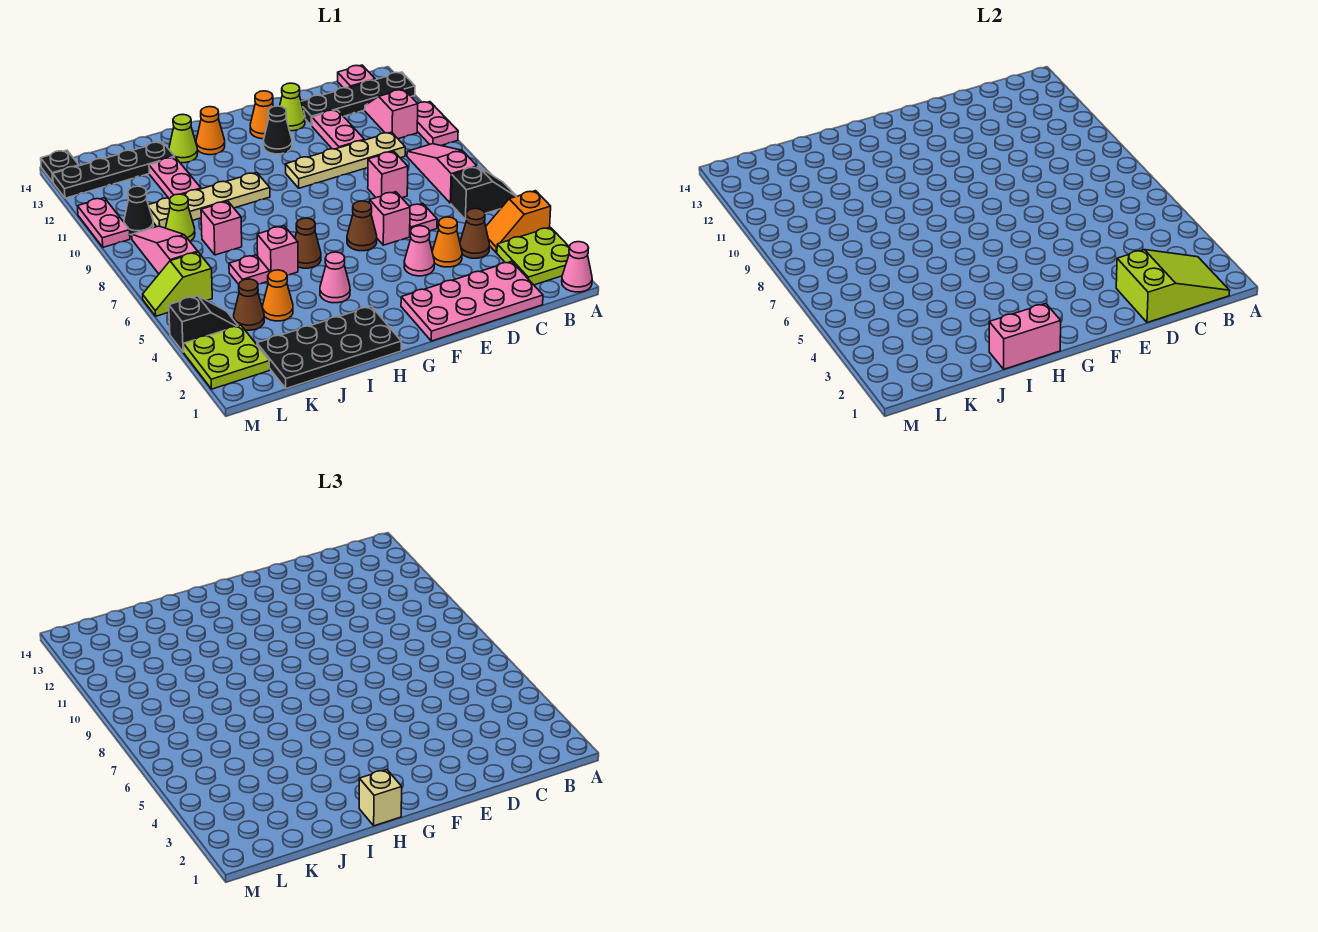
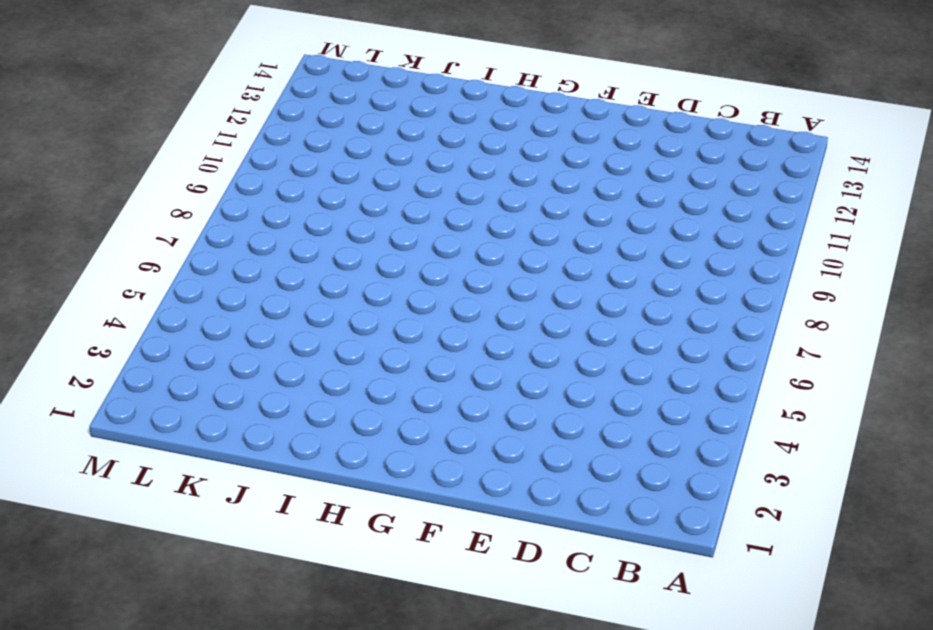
none -> pink cone A1 level 1
none -> lime plate A2:B3 level 1
none -> orange slope A4:B4 level 1 top A
none -> black slope A6:B6 level 1 top B

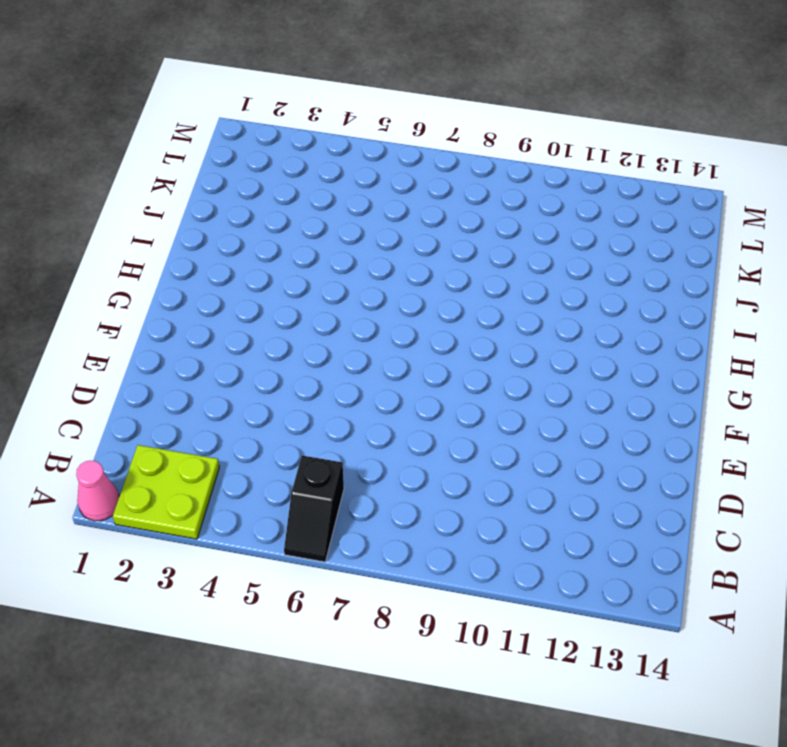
none -> orange slope A4:B4 level 1 top A
none -> pink plate A10:A11 level 1
none -> black plate A13:D13 level 1
none -> pink slope B7:B9 level 1 top 7

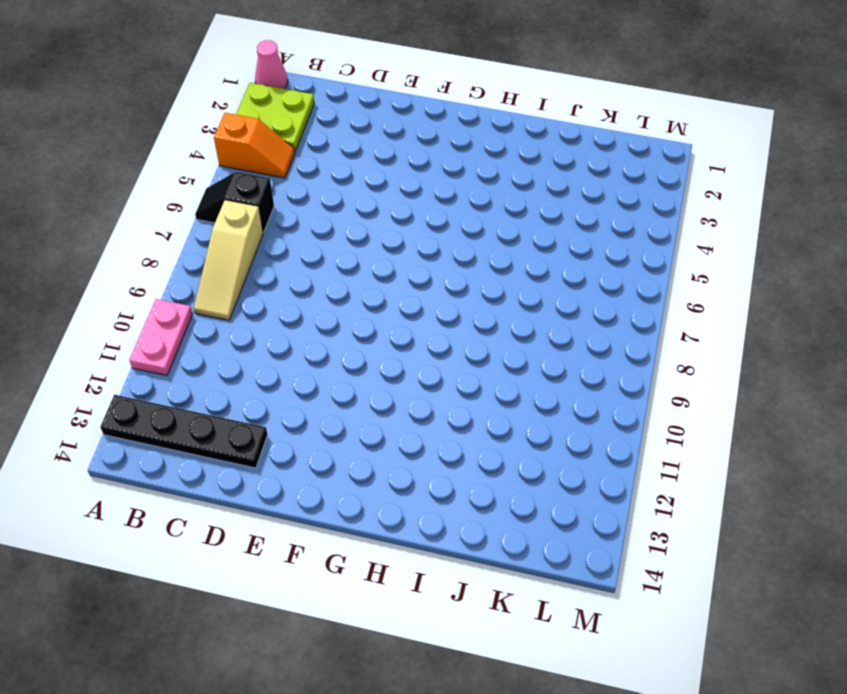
tan slope B7:B9 level 1 top 7 -> pink slope B7:B9 level 1 top 7
none -> pink slope B11:B12 level 1 top 11
none -> pink plate B14 level 1
none -> pink plate C1:F2 level 1
none -> brown cone C4 level 1

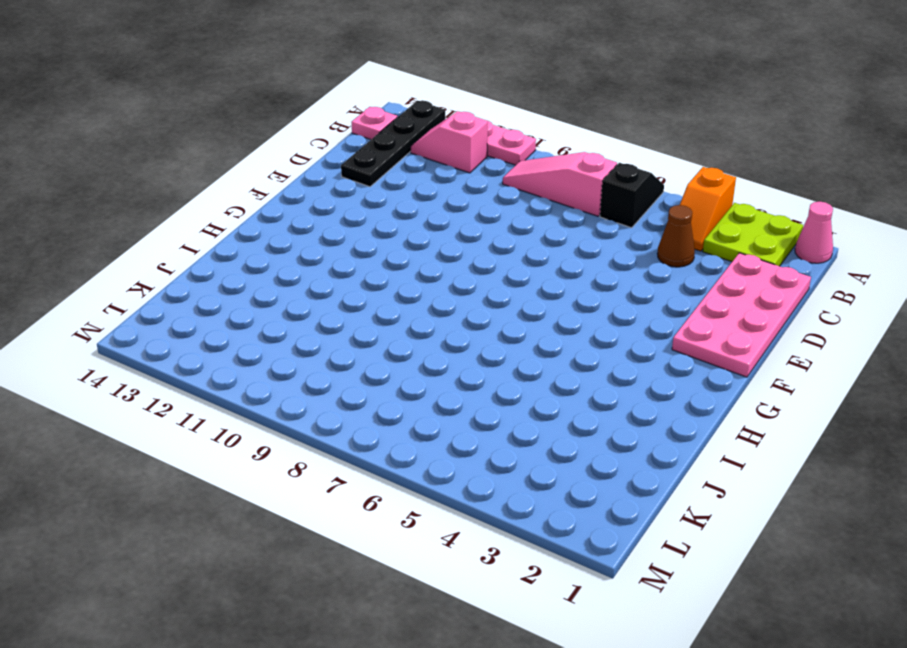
none -> tan plate C10:F10 level 1
none -> orange cone D4 level 1
none -> pink plate D6 level 1
none -> pink brick D8 level 1

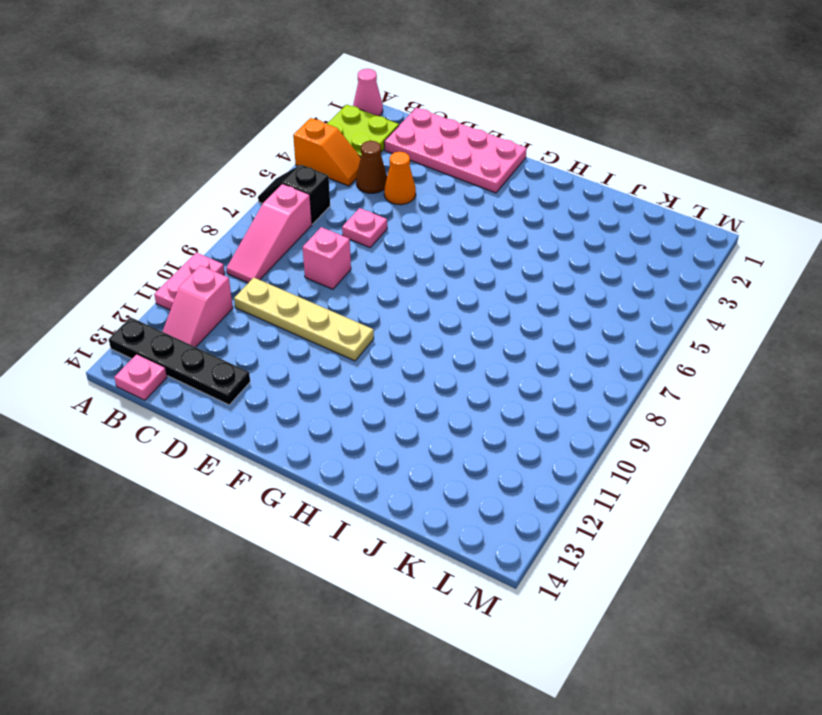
none -> pink plate D11:D12 level 1
none -> pink cone E4 level 1
none -> pink brick E6 level 1
none -> lime cone E13 level 1

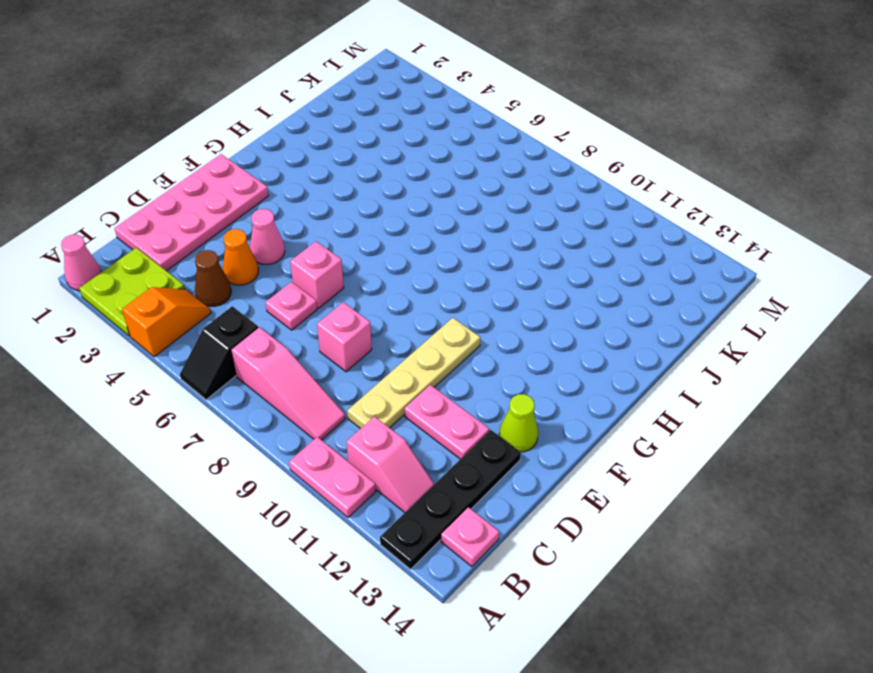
none -> brown cone F6 level 1
none -> black cone F12 level 1
none -> orange cone F13 level 1
none -> black plate H1:K2 level 1

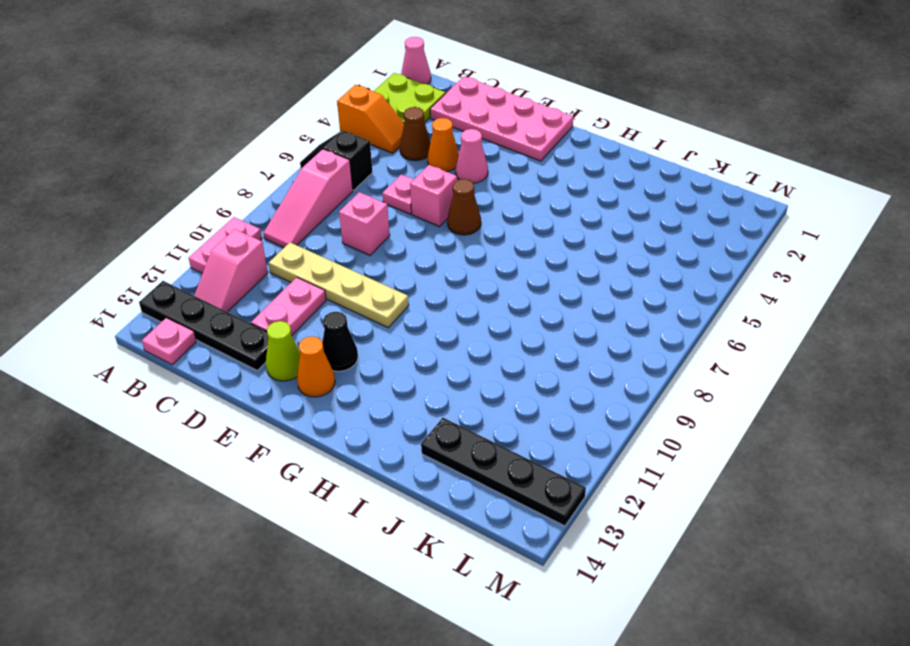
none -> black plate H1:K2 level 1
none -> pink cone H4 level 1
none -> brown cone H6 level 1
none -> tan plate H10:K10 level 1

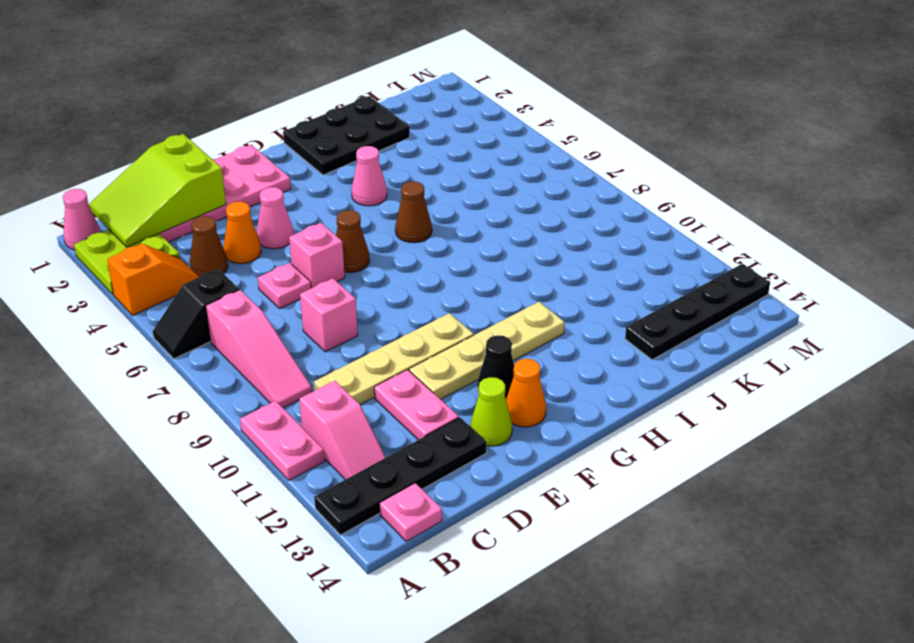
tan plate E11:H11 level 1 -> tan plate H10:K10 level 1
black plate H1:J2 level 1 -> black plate H1:K2 level 1
none -> orange cone H13 level 1
none -> pink brick I6 level 1
none -> lime cone I13 level 1
none -> orange cone J4 level 1

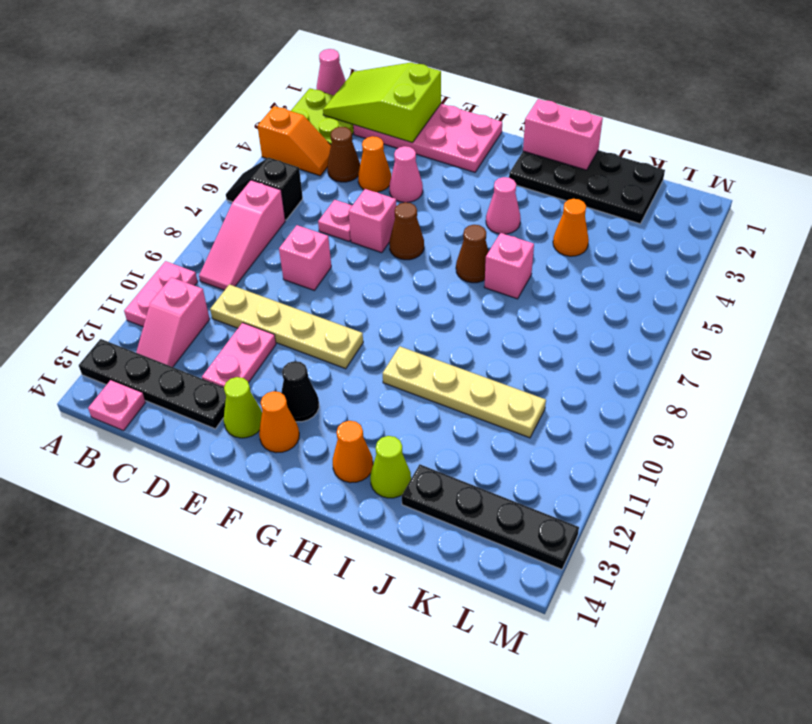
none -> pink plate J6 level 1
none -> pink brick J8 level 1
none -> pink plate J11:J12 level 1
none -> brown cone K4 level 1

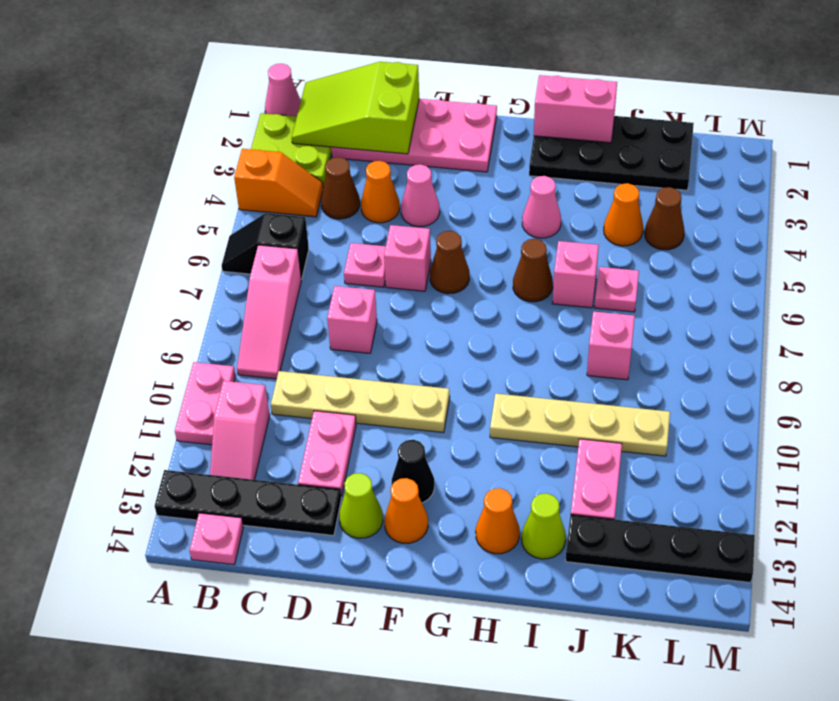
none -> lime cone K9 level 1
none -> lime plate L2:M3 level 1
none -> black slope L4:M4 level 1 top M
none -> lime slope L6:M6 level 1 top L

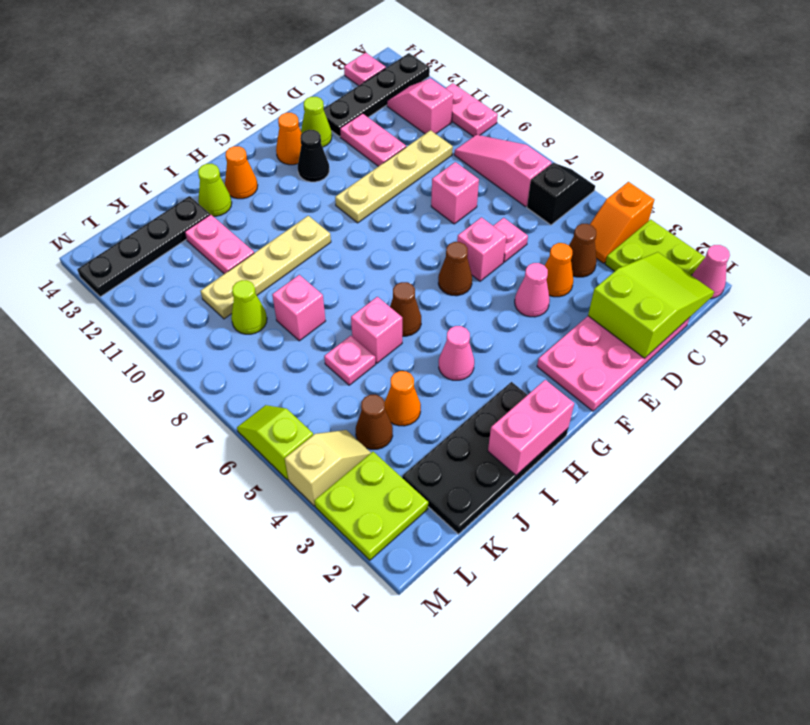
tan slope L4:M4 level 1 top M -> black slope L4:M4 level 1 top M
lime slope M5:M6 level 1 top 5 -> lime slope L6:M6 level 1 top L
none -> pink slope L7:L9 level 1 top 7
none -> black cone L10 level 1
none -> pink plate M10:M11 level 1
none -> black plate M14 level 1

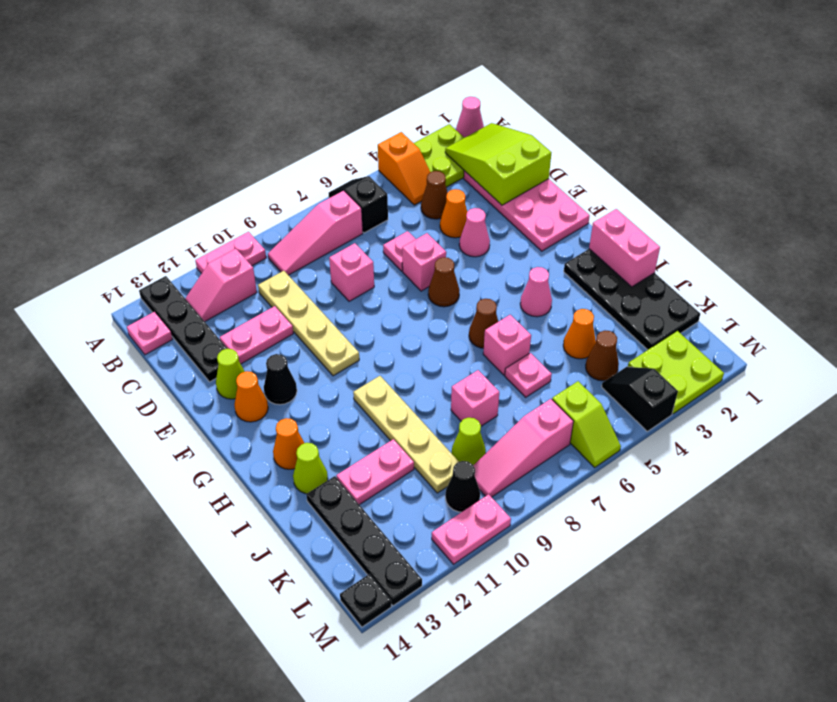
none -> tan brick H1 level 3

